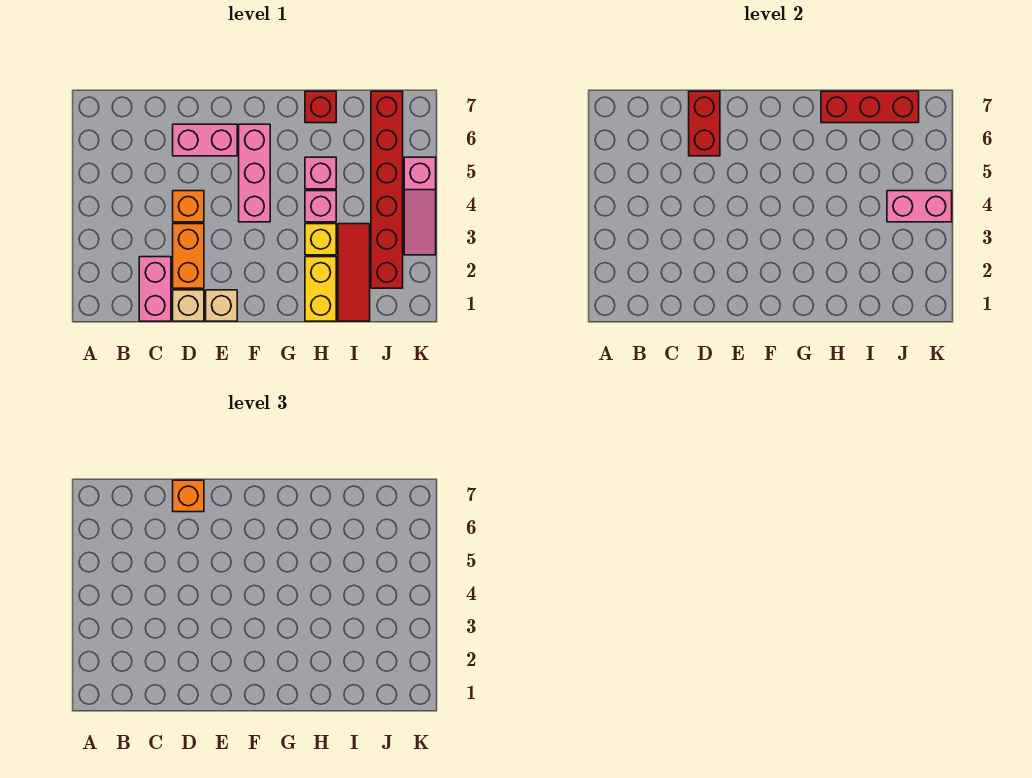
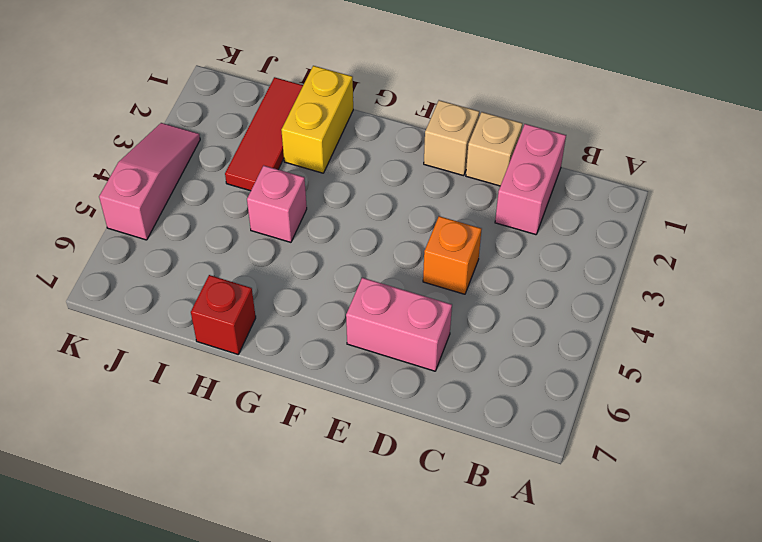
none -> orange brick D2:D3 level 1
none -> pink brick F4:F6 level 1
none -> yellow brick H3 level 1

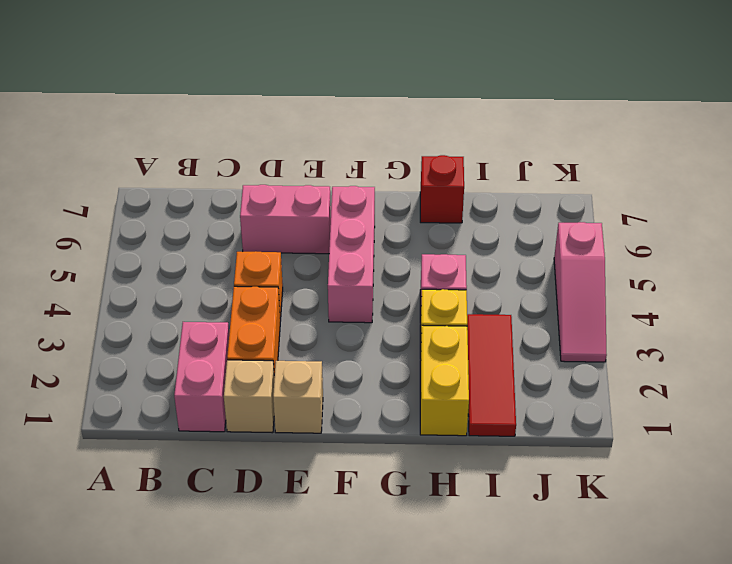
none -> pink brick H5 level 1
none -> red brick J2:J7 level 1
none -> red brick D6:D7 level 2

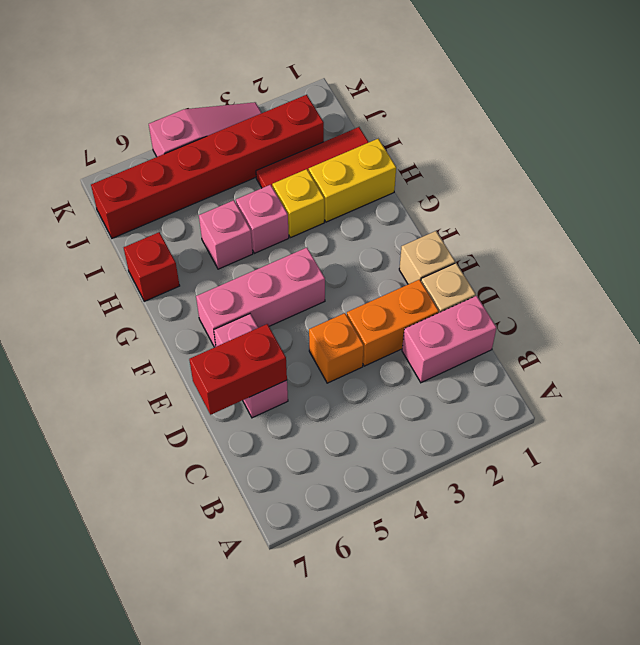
none -> red brick H7:J7 level 2
none -> pink brick J4:K4 level 2
none -> orange brick D7 level 3

